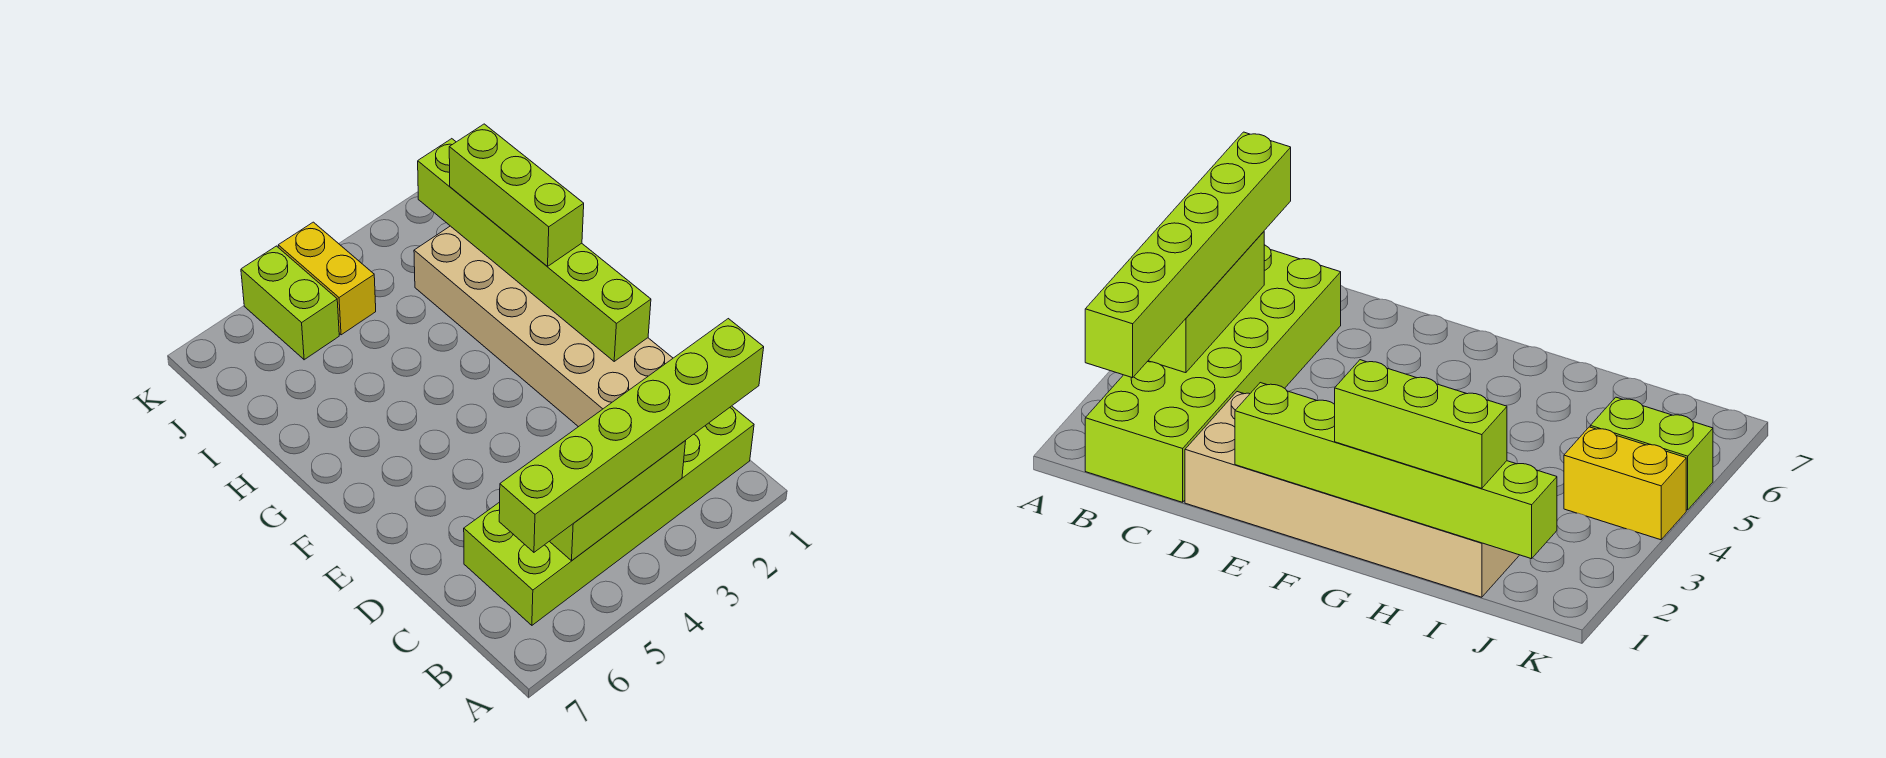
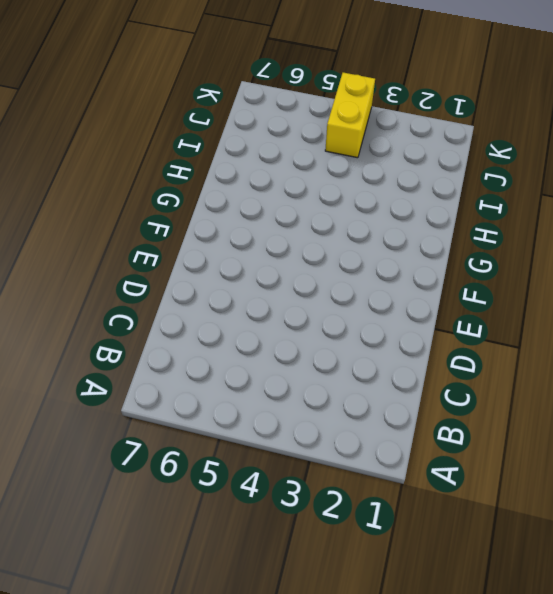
none -> lime brick B1:C6 level 1
none -> tan brick D1:I2 level 1

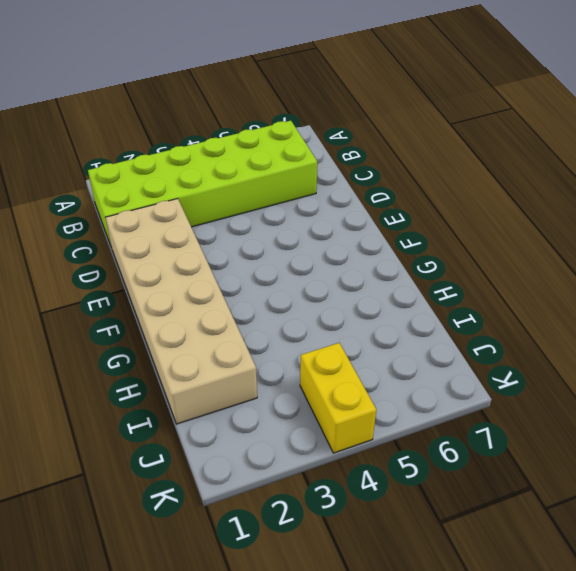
none -> lime brick J5:K5 level 1
none -> lime brick B3:B5 level 2

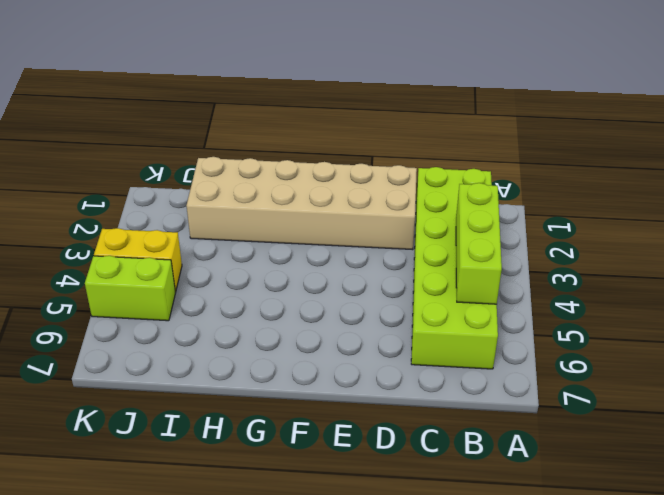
none -> lime brick E1:J1 level 2
none -> lime brick B1:B6 level 3

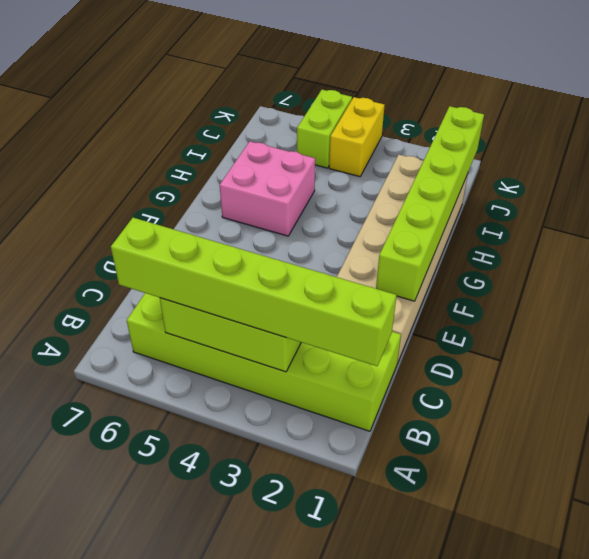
pink brick G5:H6 level 1 -> none
none -> lime brick G1:I1 level 3

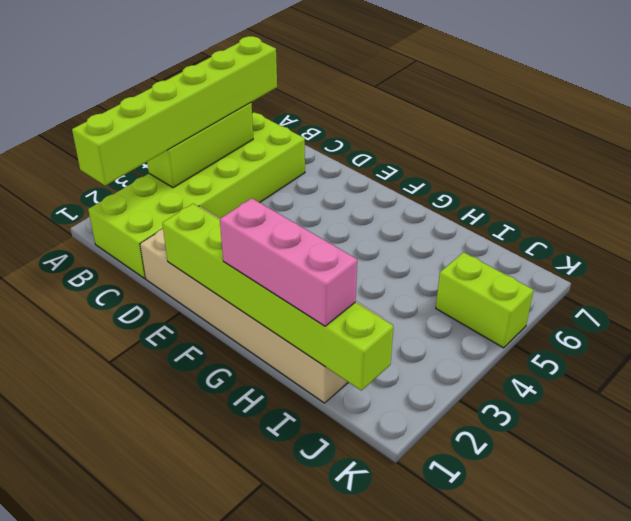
pink brick G1:I1 level 3 -> lime brick G1:I1 level 3
none -> yellow brick J4:K4 level 1

